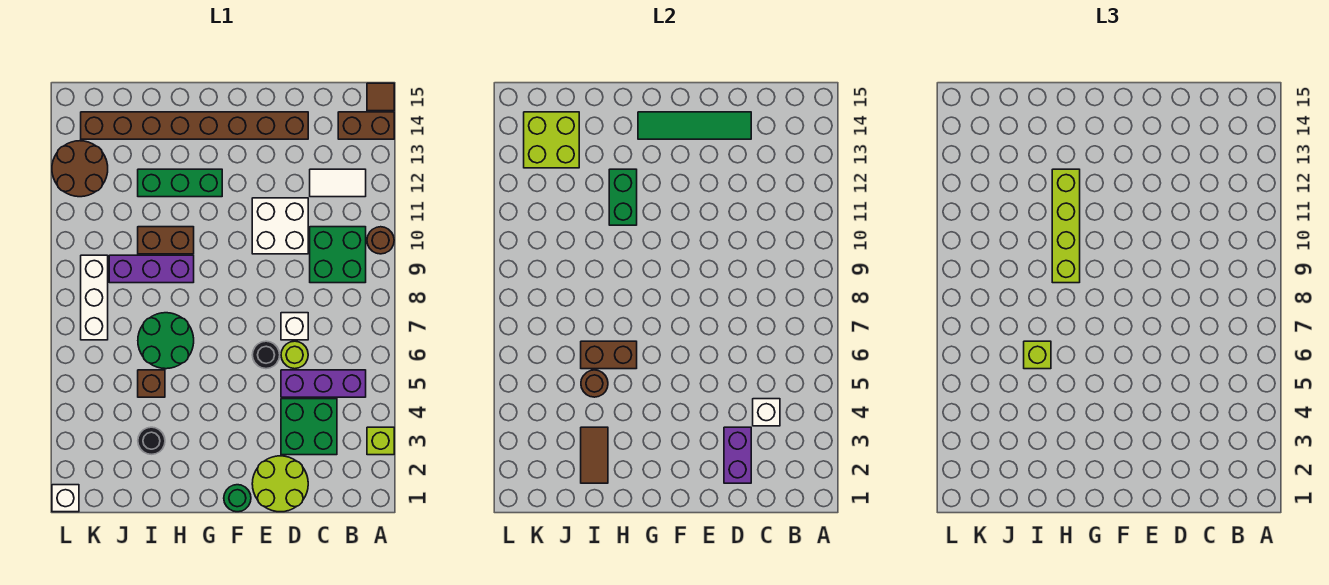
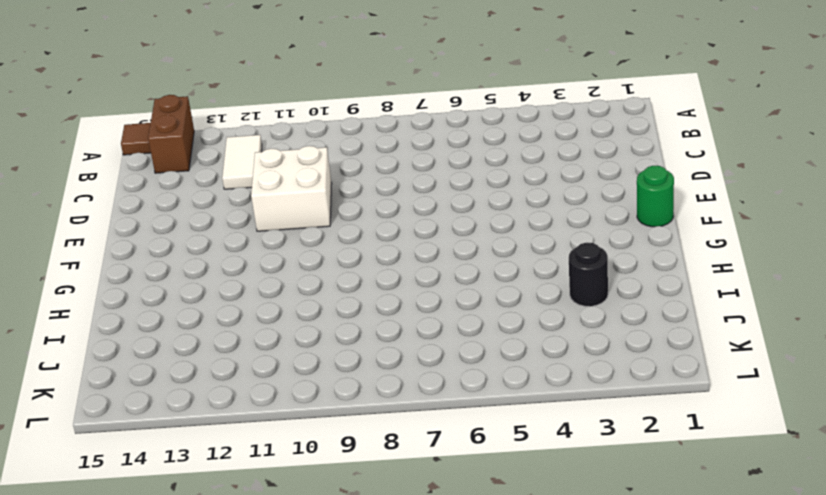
none -> lime brick A3 level 1
none -> brown round brick A10 level 1
none -> purple brick B5:D5 level 1
none -> green brick B9:C10 level 1

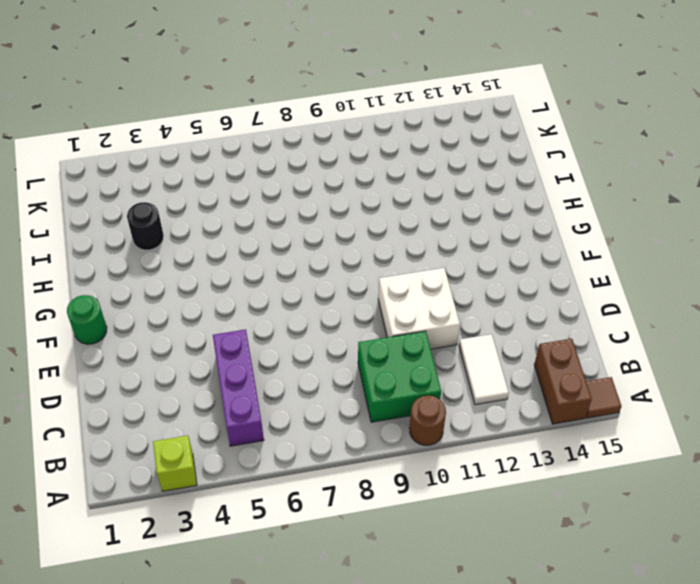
none -> green brick C3:D4 level 1
none -> lime round brick D1:E2 level 1
none -> lime round brick D6 level 1
none -> white brick D7 level 1

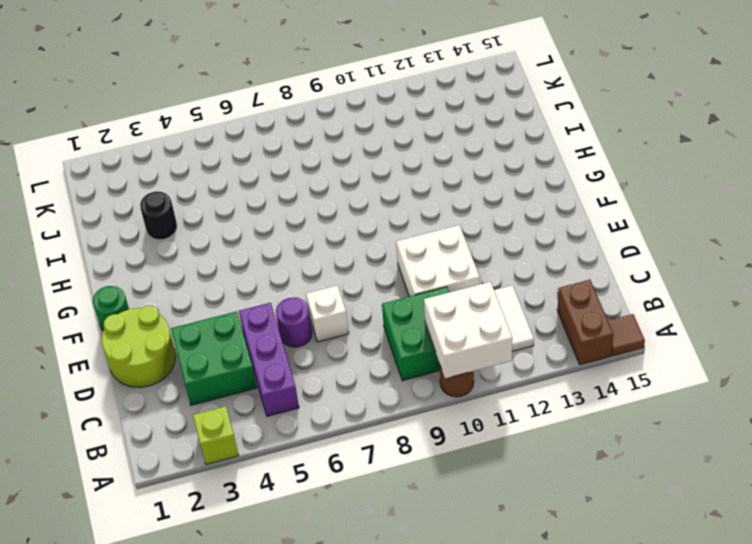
white brick A10:B11 level 2 -> none
purple round brick D6 level 1 -> lime round brick D6 level 1
none -> brown brick D14:K14 level 1
none -> black round brick E6 level 1
none -> green brick G12:I12 level 1
none -> green round brick H6:I7 level 1

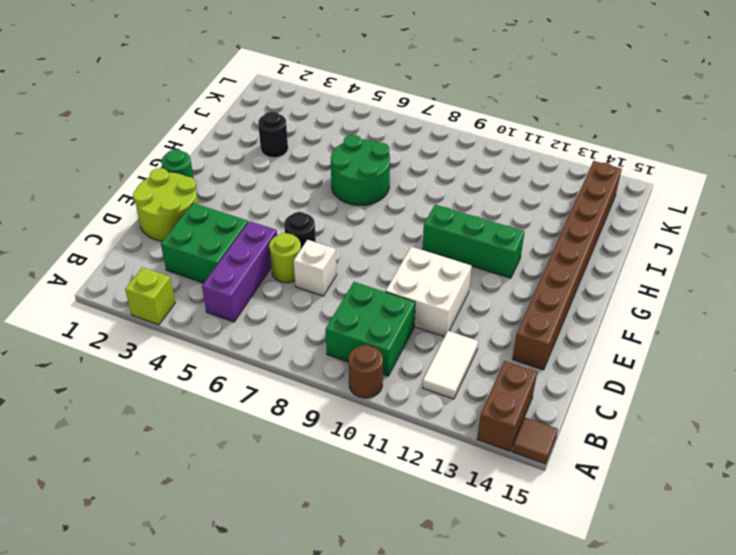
green brick G10:G12 level 1 -> green brick G12:I12 level 1
none -> purple brick H9:J9 level 1
none -> brown brick H10:I10 level 1
none -> brown brick I5 level 1
none -> white brick K7:K9 level 1

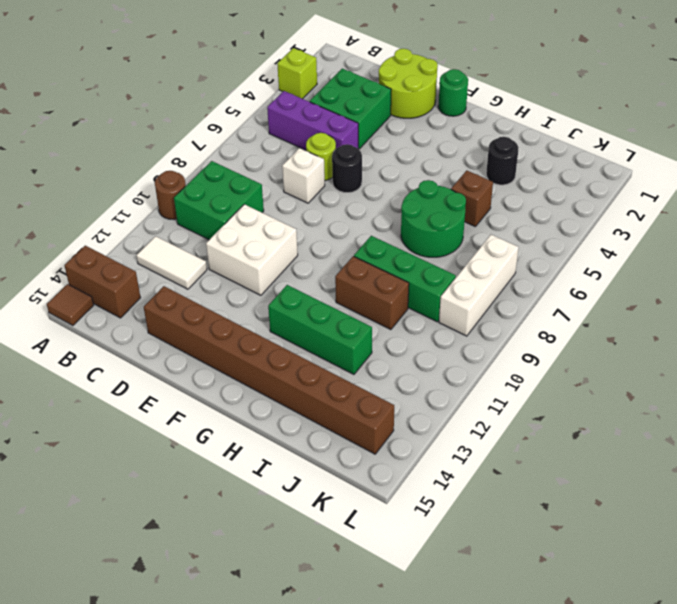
green brick H9:J9 level 1 -> purple brick H9:J9 level 1
none -> brown round brick K12:L13 level 1
none -> white brick L1 level 1
none -> white brick C4 level 2
none -> purple brick D2:D3 level 2

